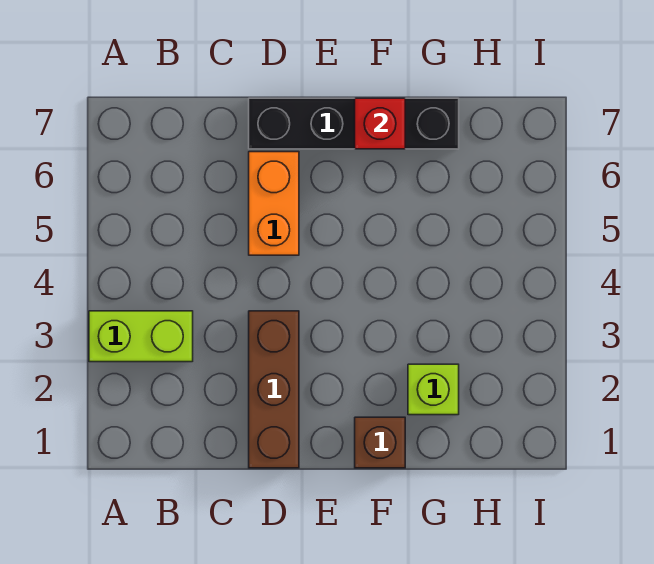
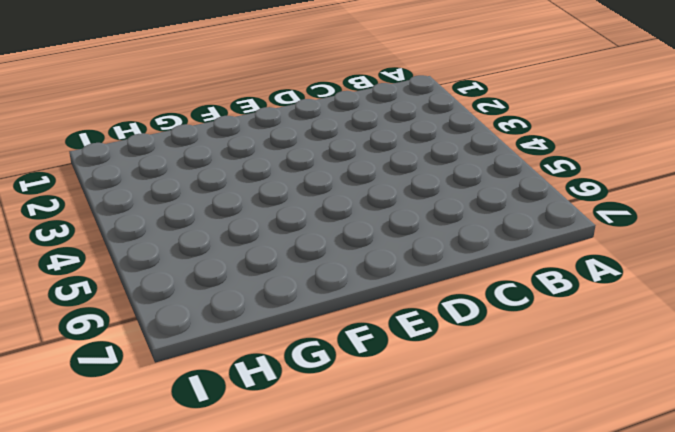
none -> lime brick A3:B3 level 1
none -> brown brick D1:D3 level 1

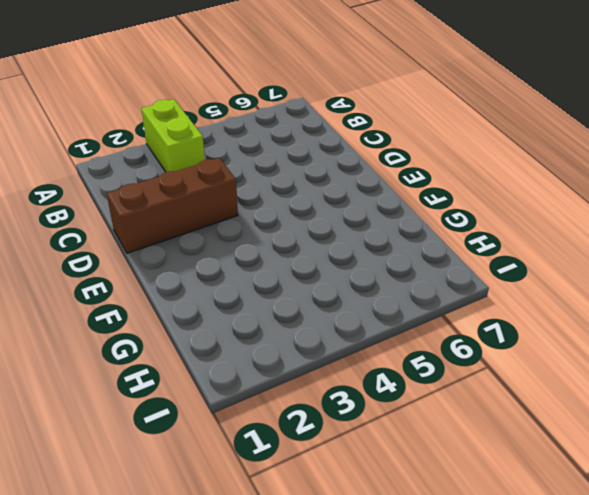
none -> orange brick D5:D6 level 1
none -> black brick D7:G7 level 1

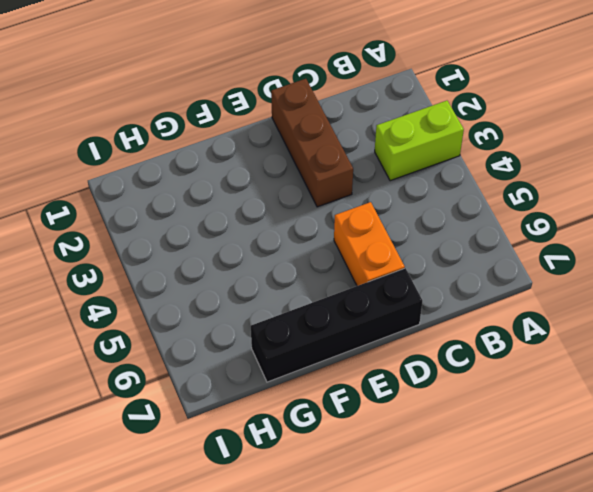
none -> brown brick F1 level 1
none -> lime brick G2 level 1

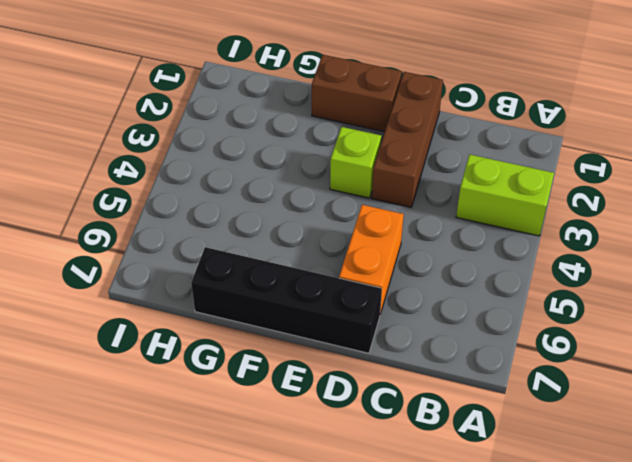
brown brick E1:F1 level 1 -> brown brick F1 level 1
lime brick E3 level 1 -> lime brick G2 level 1
none -> red brick F7 level 2

